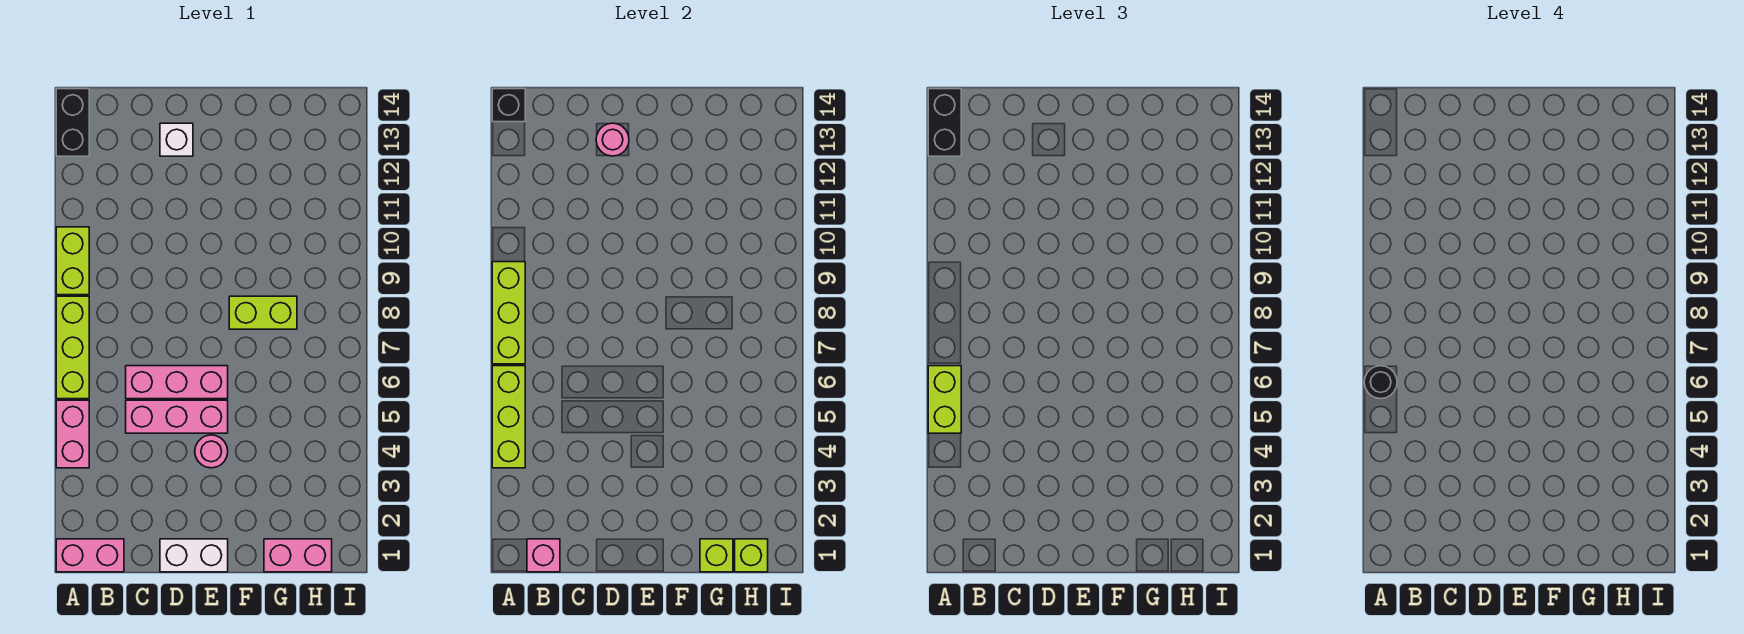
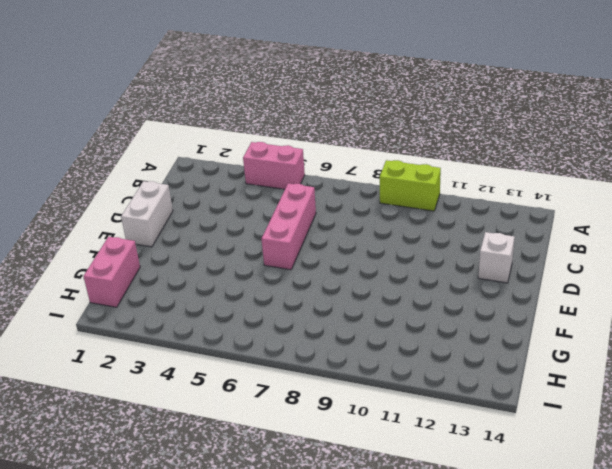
none -> pink brick A1:B1 level 1
none -> lime brick A6:A8 level 1
none -> black brick A13:A14 level 1

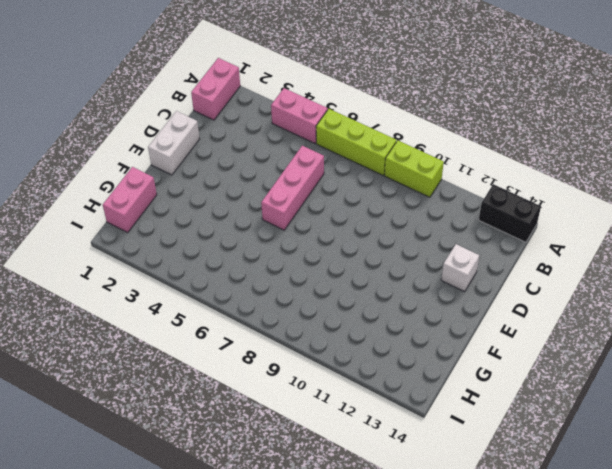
none -> pink brick C5:E5 level 1
none -> pink round brick E4 level 1
none -> lime brick F8:G8 level 1

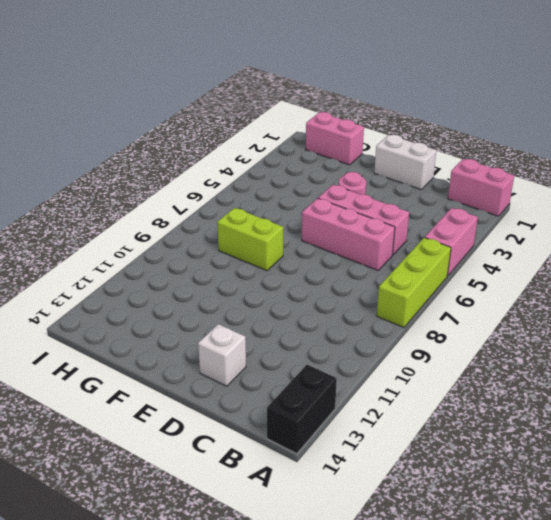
none -> lime brick A9:A10 level 1
none -> lime brick A4:A6 level 2
none -> lime brick A7:A9 level 2

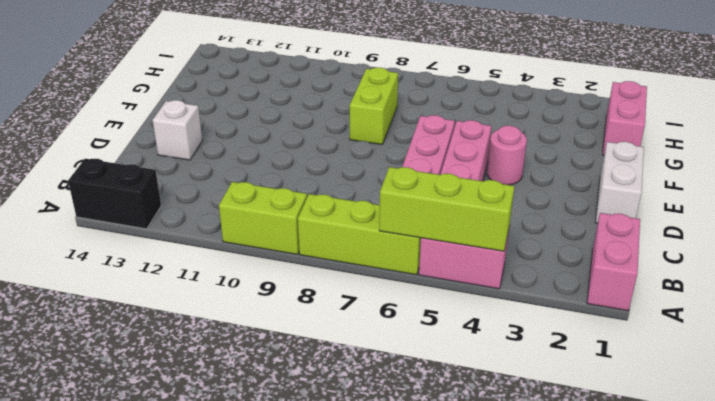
none -> lime brick A7:A9 level 2
none -> black brick A14 level 2
none -> pink brick B1 level 2

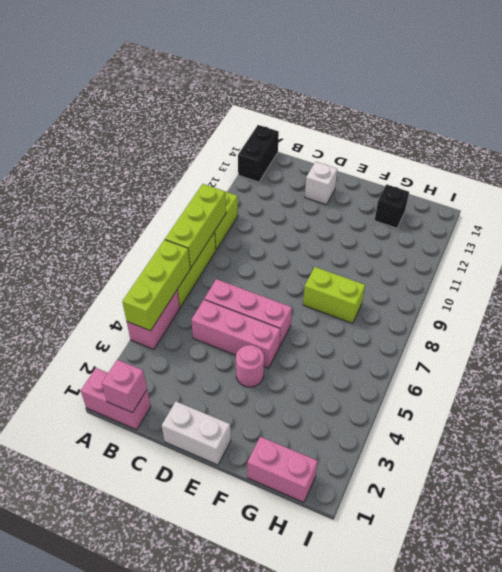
black brick G13 level 1 -> black brick A14 level 2
none -> pink round brick D13 level 2
none -> lime brick G1 level 2
none -> lime brick H1 level 2

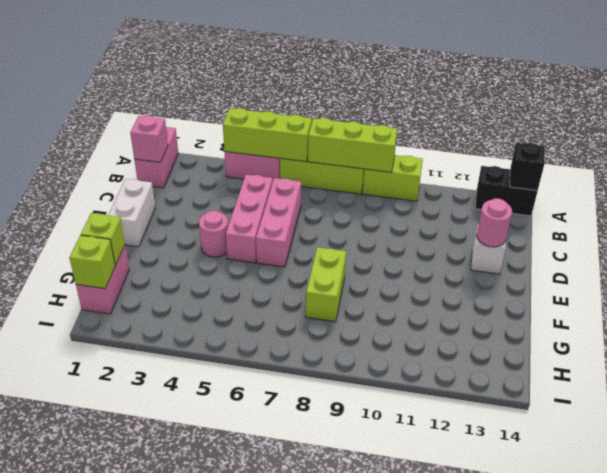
none -> lime brick A5:A6 level 3
none -> black brick A13:A14 level 3
none -> black round brick A6 level 4

